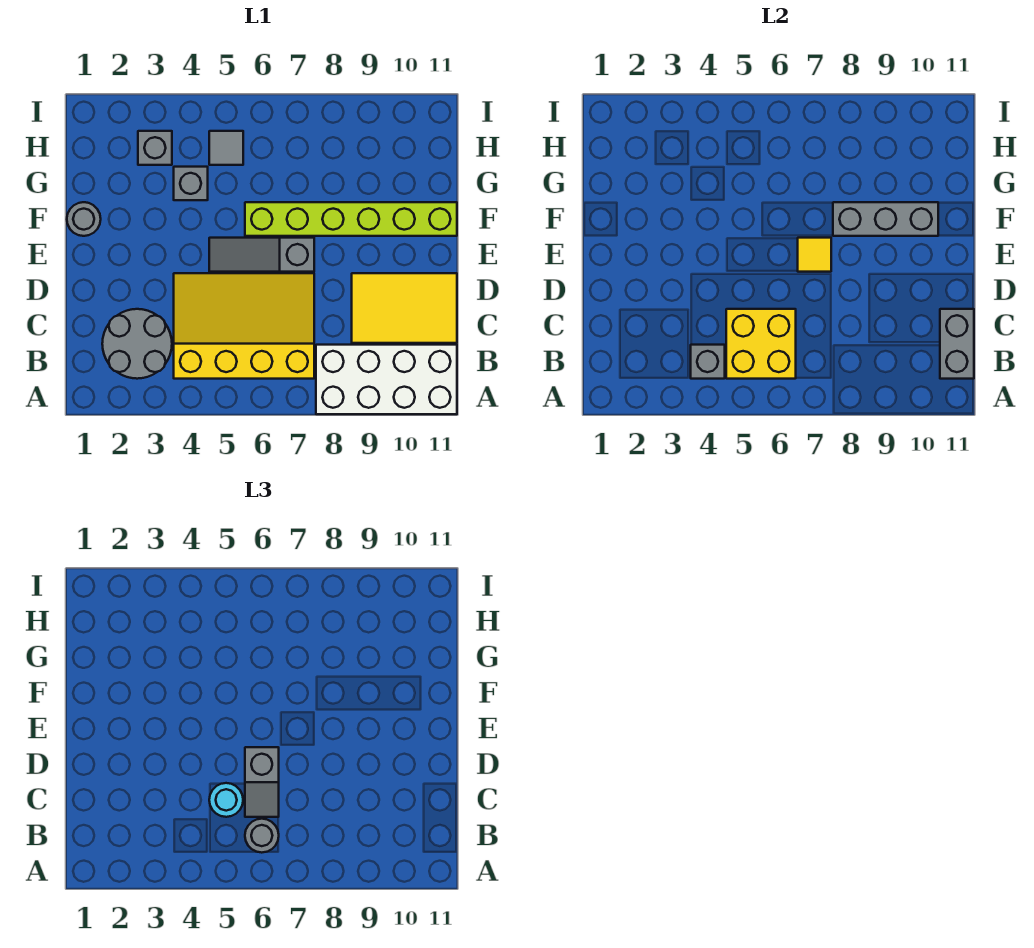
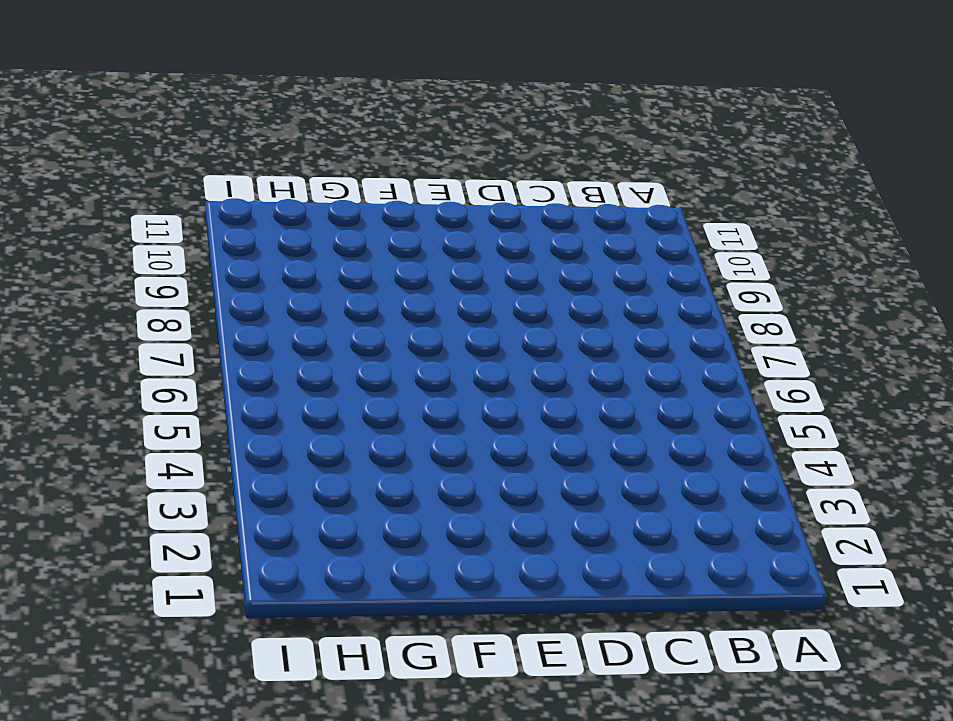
none -> white brick A8:B11 level 1
none -> grey round brick B2:C3 level 1
none -> yellow slope B4:D7 level 1 top B

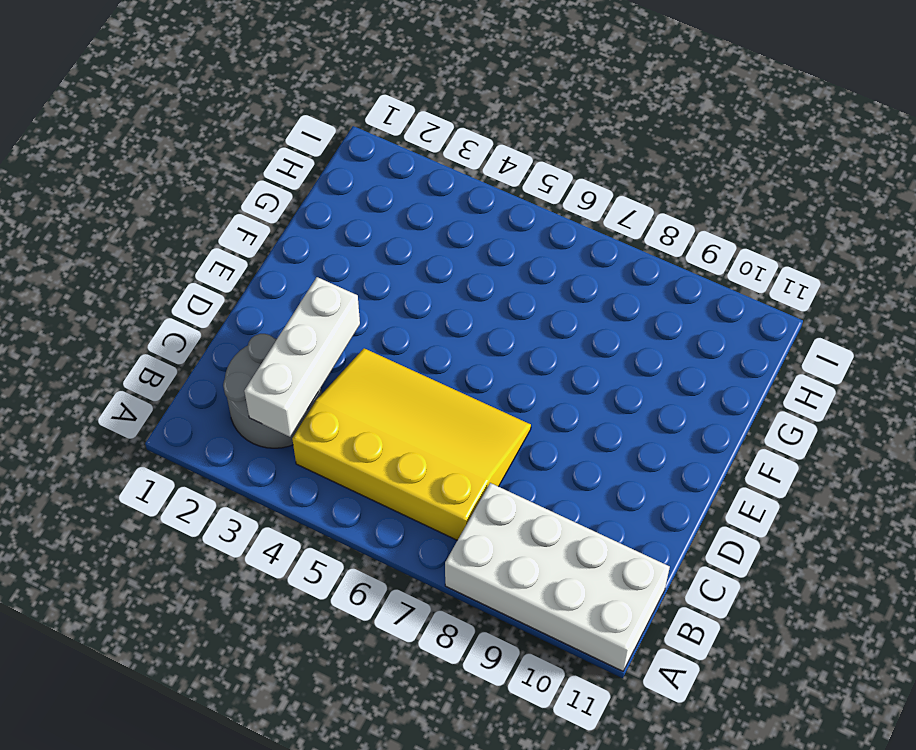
white brick B3:D3 level 2 -> none
none -> yellow tile C9:D11 level 1
none -> grey slope E5:E7 level 1 top 7
none -> grey round brick F1 level 1

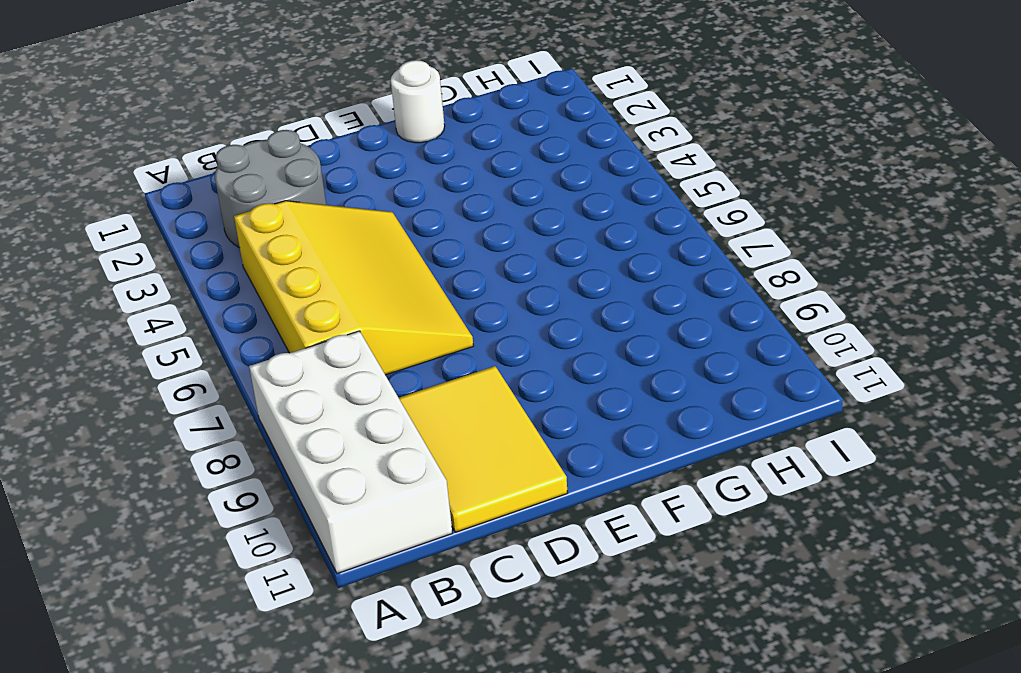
white round brick F1 level 1 -> grey round brick F1 level 1
none -> grey slope E5:E7 level 1 top 7
none -> lime brick F6:F11 level 1
none -> grey brick G4 level 1

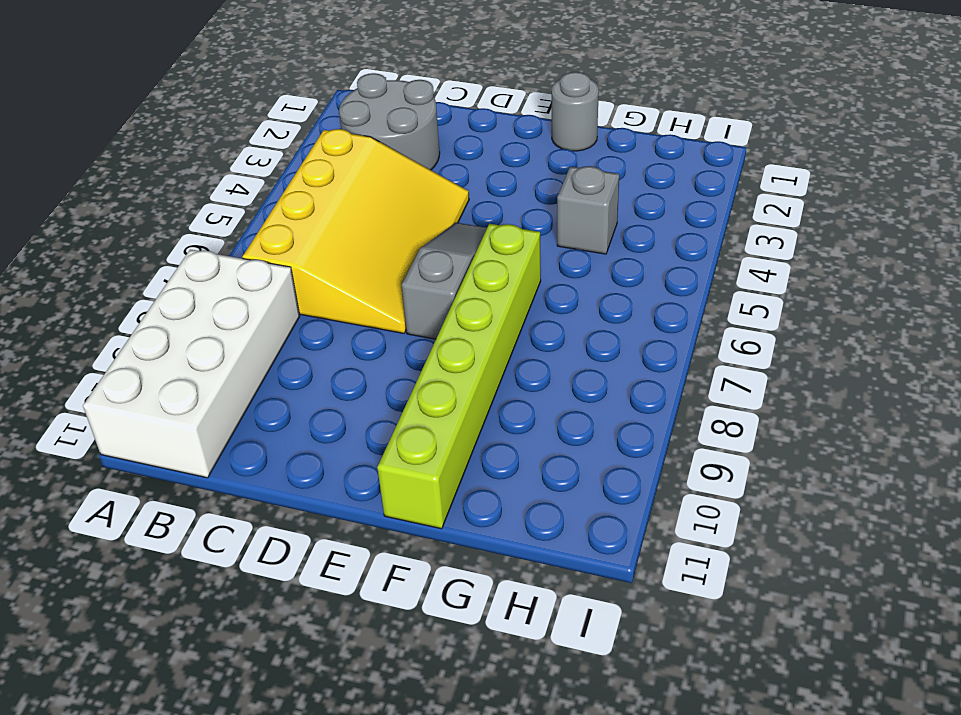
none -> yellow tile C9:D11 level 1
none -> grey brick H3 level 1
none -> grey tile H5 level 1

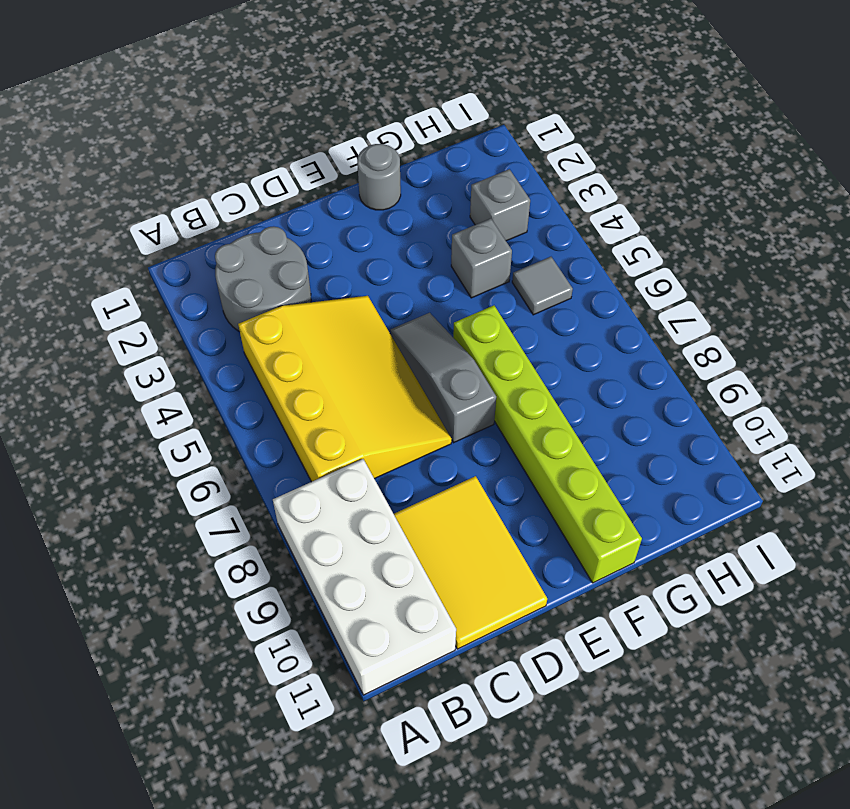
none -> grey brick B4 level 2
none -> yellow brick B5:C6 level 2
none -> grey brick B11:C11 level 2

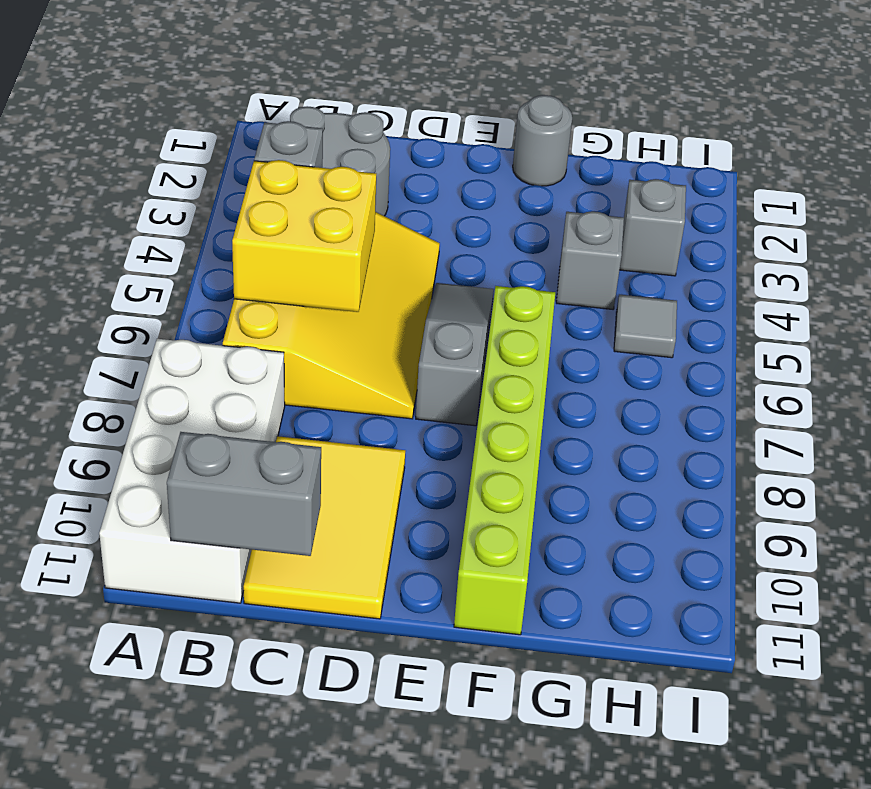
none -> yellow tile E7 level 2
none -> grey brick F8:F10 level 2
none -> grey round brick B6 level 3

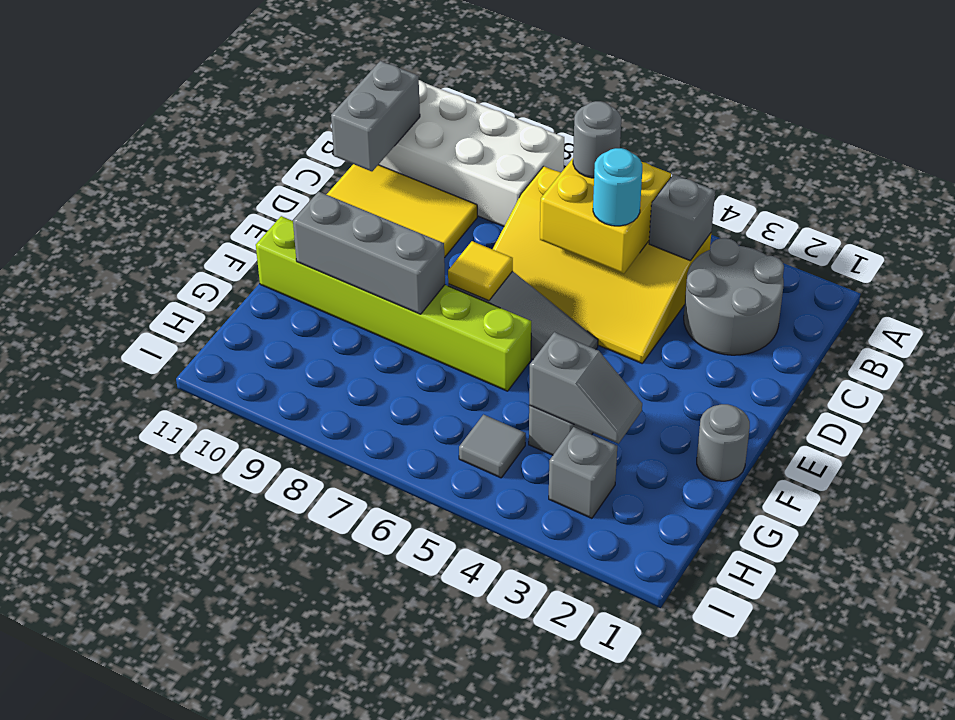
grey slope G3:G4 level 2 top 4 -> grey slope C6:D6 level 3 top D

